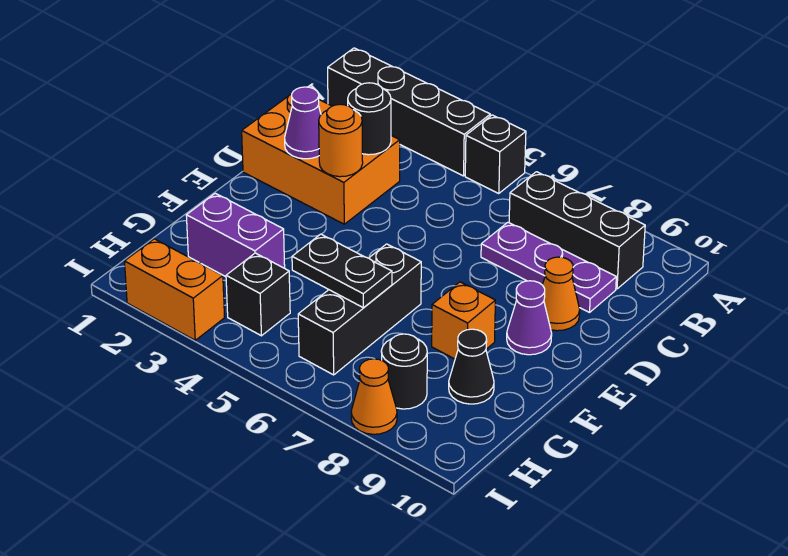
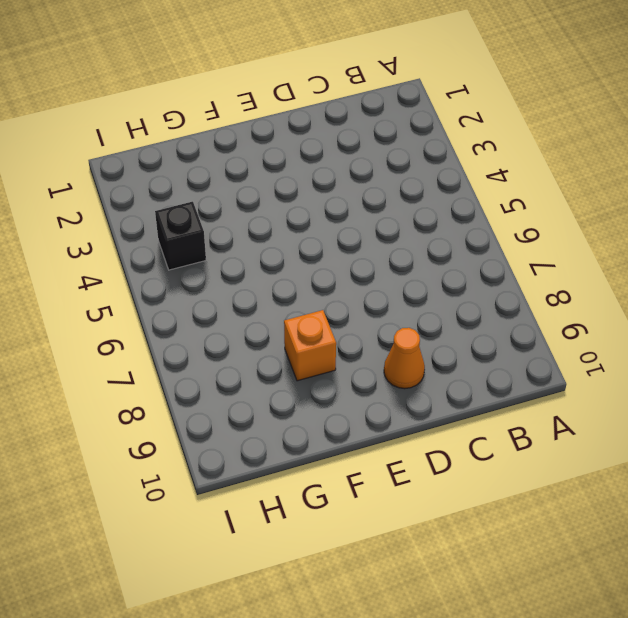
none -> black brick A1:A4 level 1
none -> black brick A5 level 1
none -> black brick B7:B9 level 1

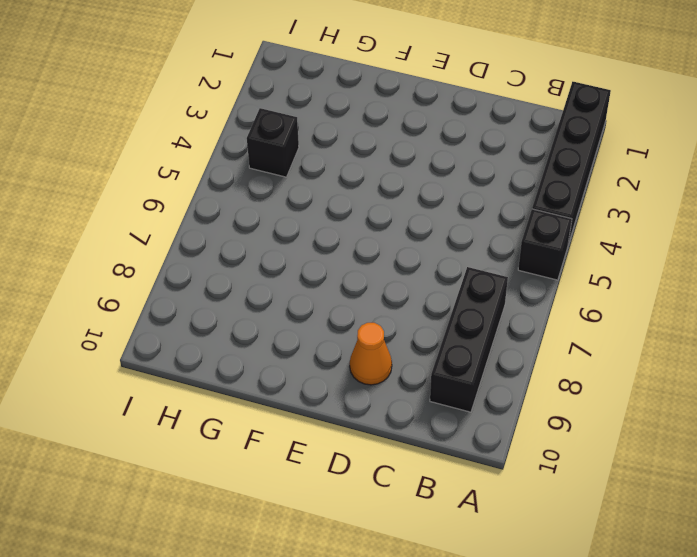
none -> orange brick C1:D3 level 1
none -> purple plate C7:C9 level 1
none -> purple cone E9 level 1

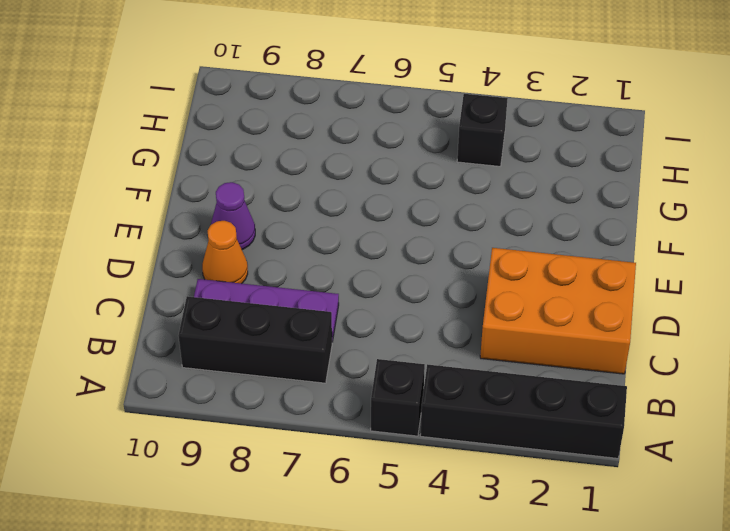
none -> black brick F6:H6 level 1
none -> orange brick F8 level 1
none -> purple brick G2:G3 level 1

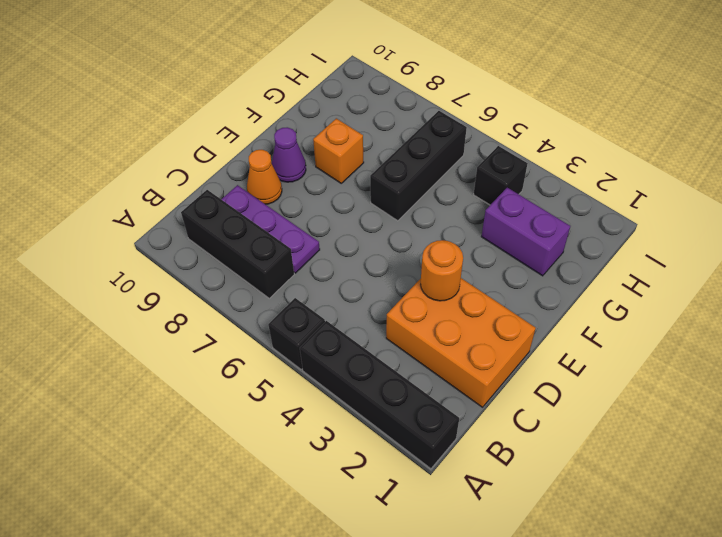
none -> black cone G9 level 1
none -> black round brick H8 level 1
none -> orange brick I2:I3 level 1

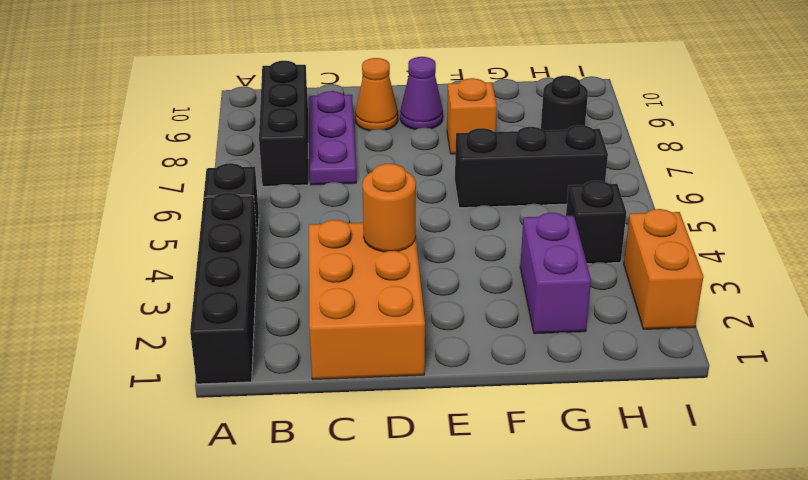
none -> black cone G9 level 1
none -> orange cone I8 level 1
none -> black round brick C3 level 2

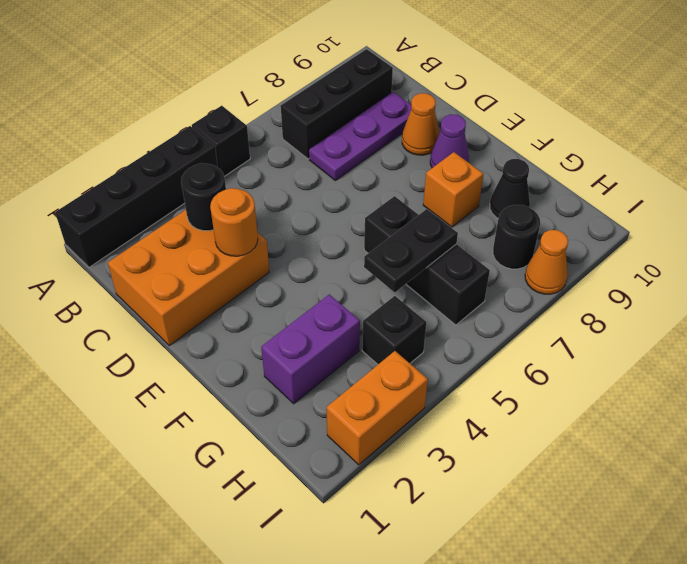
none -> purple cone D2 level 2

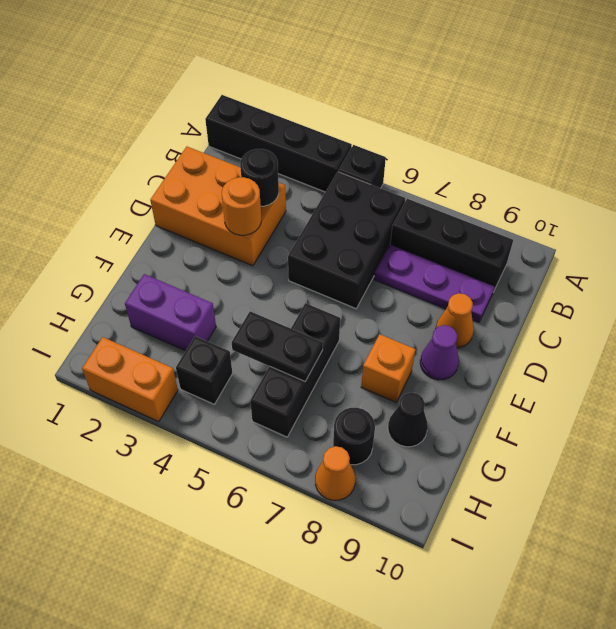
black brick B5:D6 level 1 -> none
none -> purple cone D2 level 2

